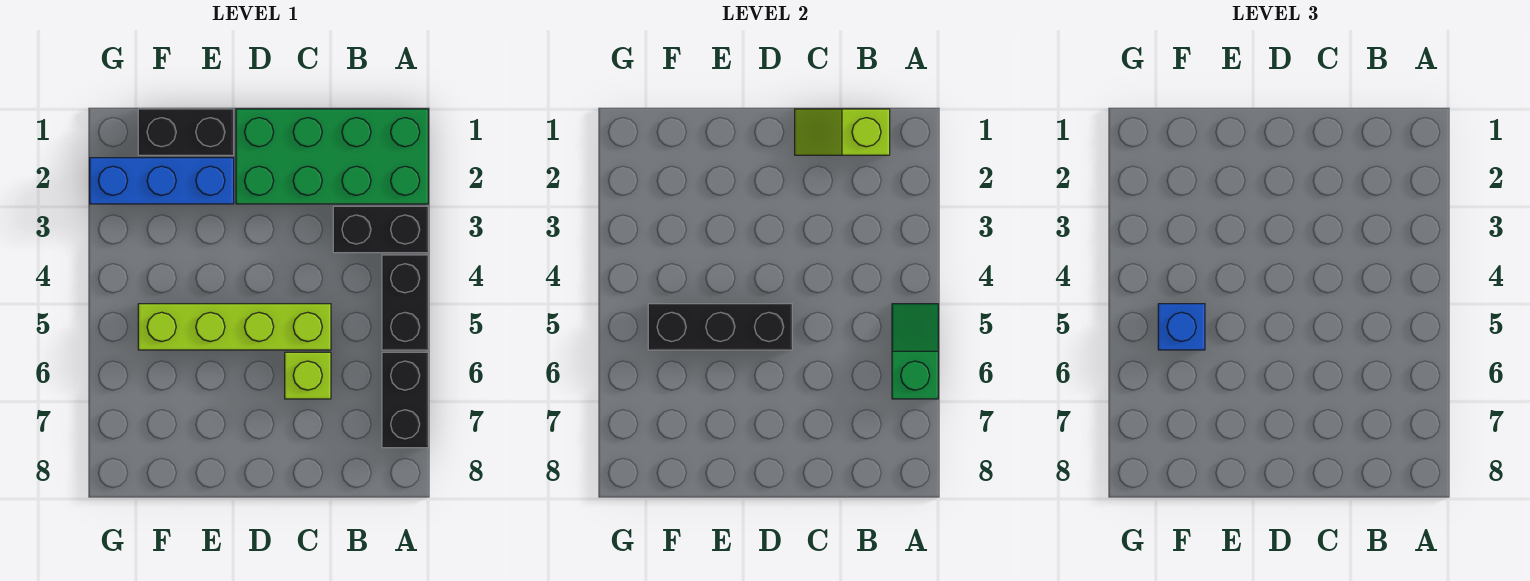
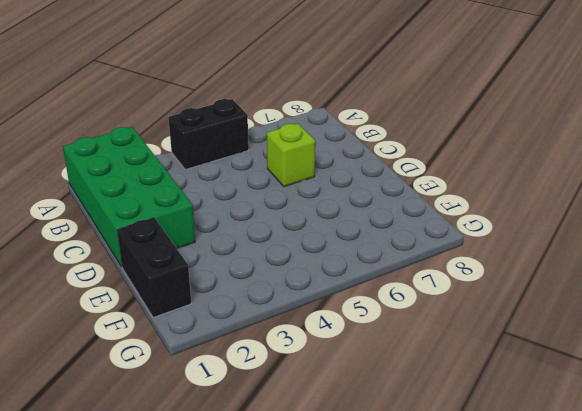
none -> black brick A3:B3 level 1
none -> black brick A6:A7 level 1
none -> lime brick C5:F5 level 1

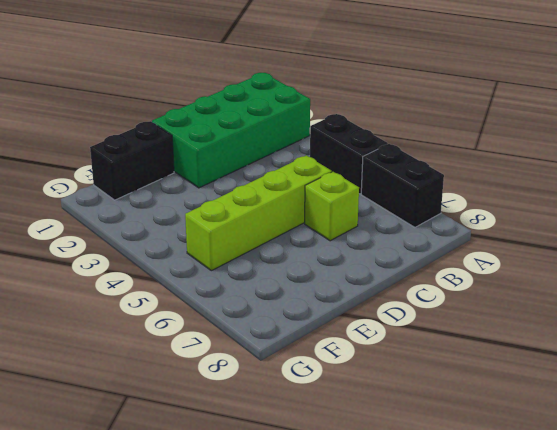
none -> black brick A3:B3 level 1
none -> blue brick E2:G2 level 1
none -> green slope A5:A6 level 2 top 6

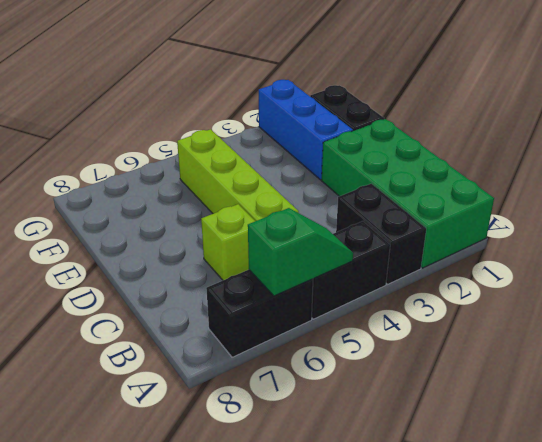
none -> lime slope B1:C1 level 2 top B
none -> black brick D5:F5 level 2
none -> blue brick F5 level 3

